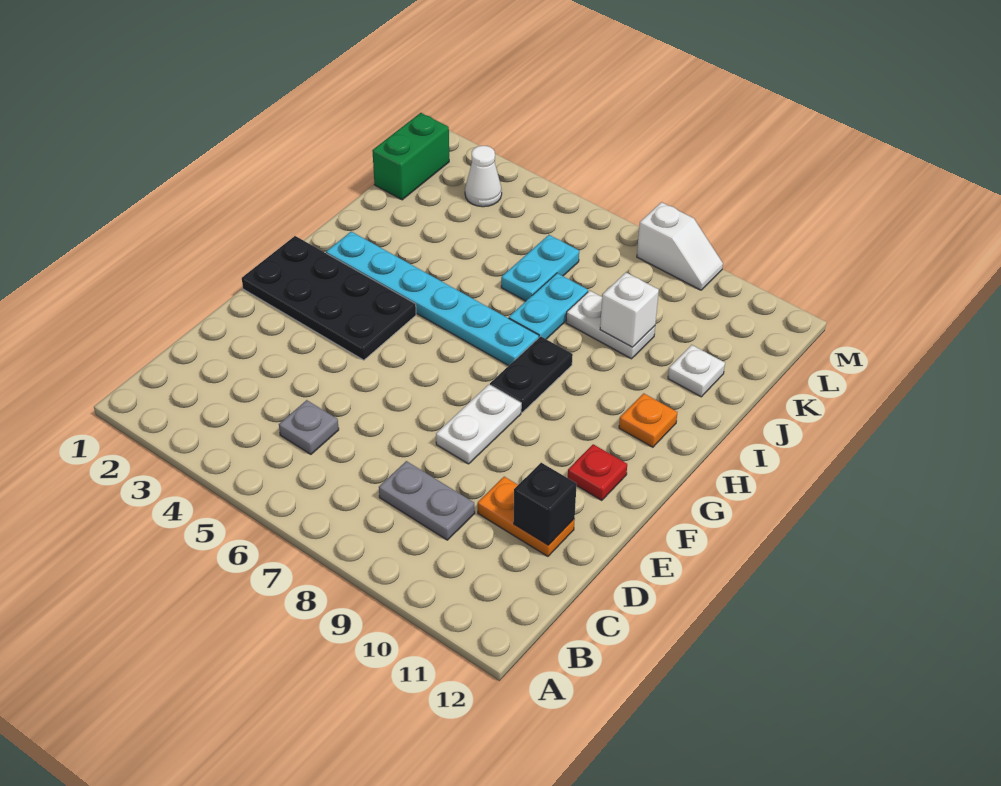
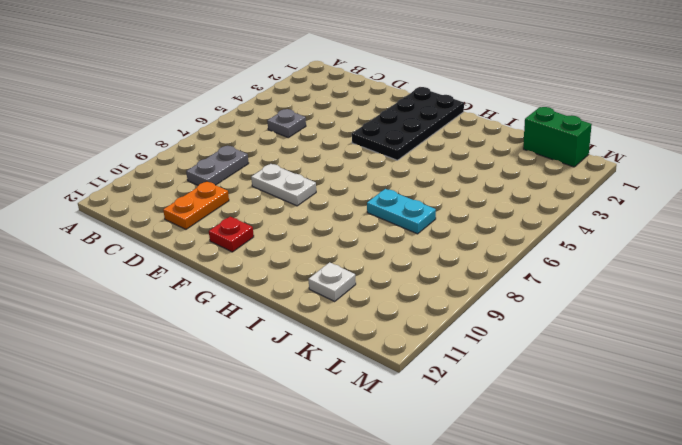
none -> black plate G8:H8 level 1
none -> cyan plate H2:H7 level 1
none -> orange plate H11 level 1

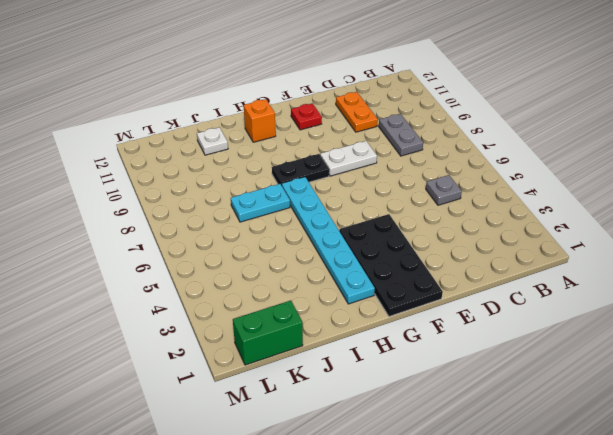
orange brick H11 level 1 -> orange plate H11 level 1
none -> cyan plate J6:K6 level 1
none -> white plate J8:J9 level 1
none -> white cone L3 level 1

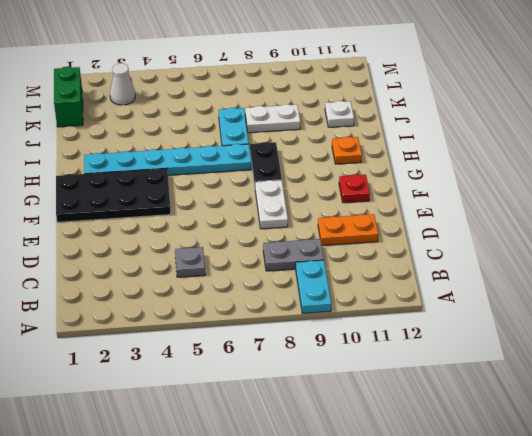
cyan plate A9:B9 level 1 -> cyan plate J6:K6 level 1
none -> white slope M8:M9 level 1 top 8
none -> black brick D11 level 2
none -> white brick J9 level 2

